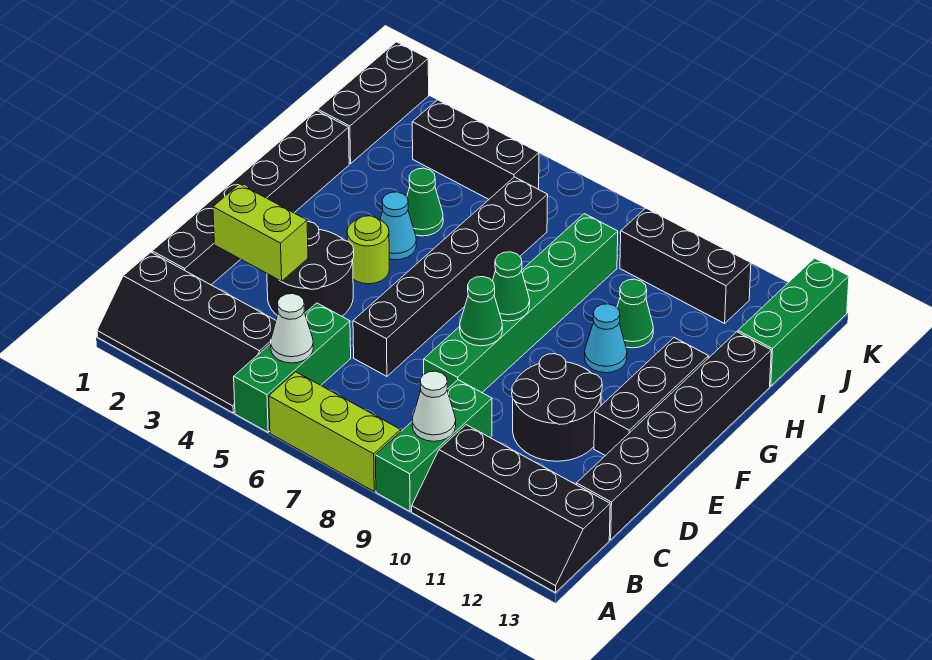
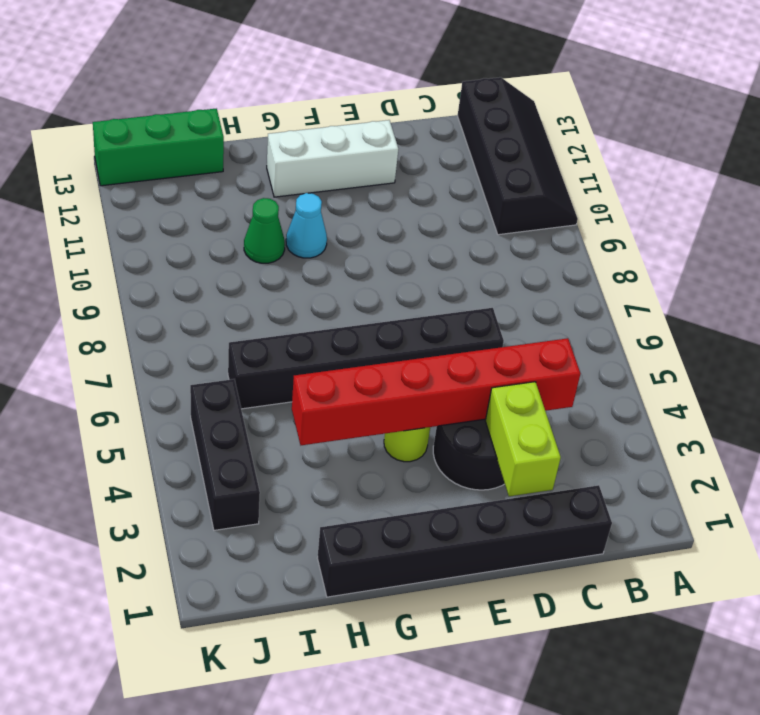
red brick C4:H4 level 2 -> none
white brick E12:G12 level 1 -> black brick E12:G12 level 1
none -> black slope A1:B4 level 1 top B
none -> green brick A5:C5 level 1
none -> lime brick A6:A8 level 1

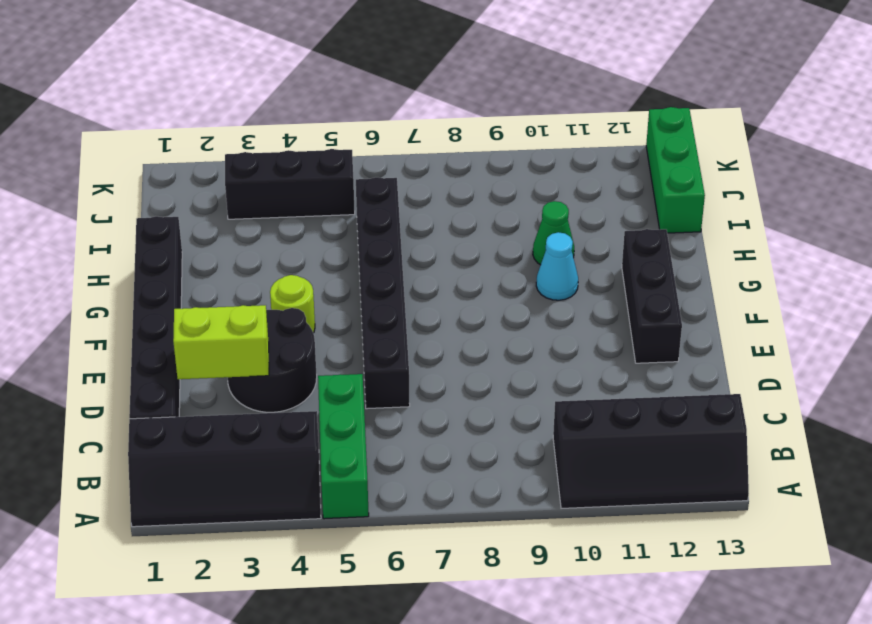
none -> lime brick A6:A8 level 1
none -> green brick A9:C9 level 1
none -> black brick C13:H13 level 1

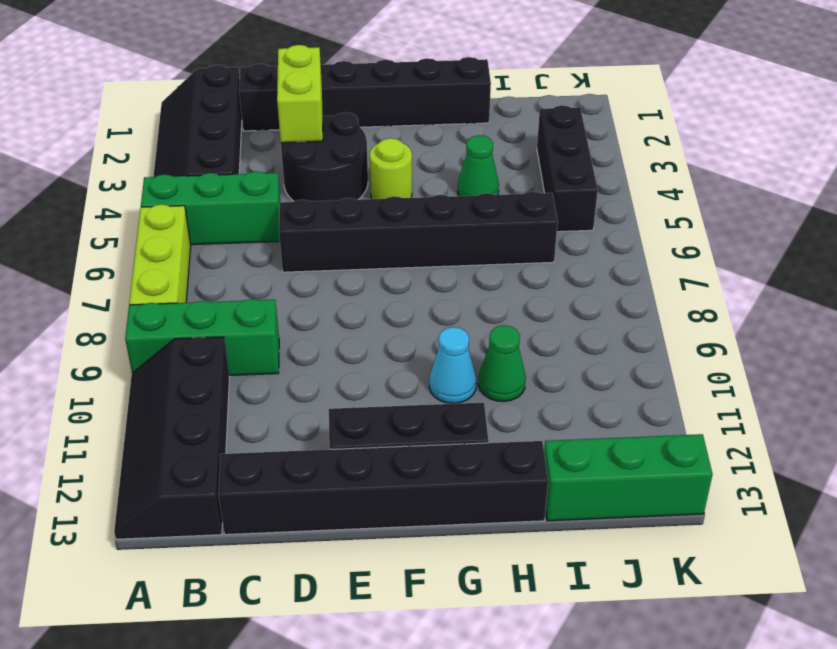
none -> green brick D8:I8 level 1
none -> black round brick D10:E11 level 1
none -> cyan cone G4 level 1

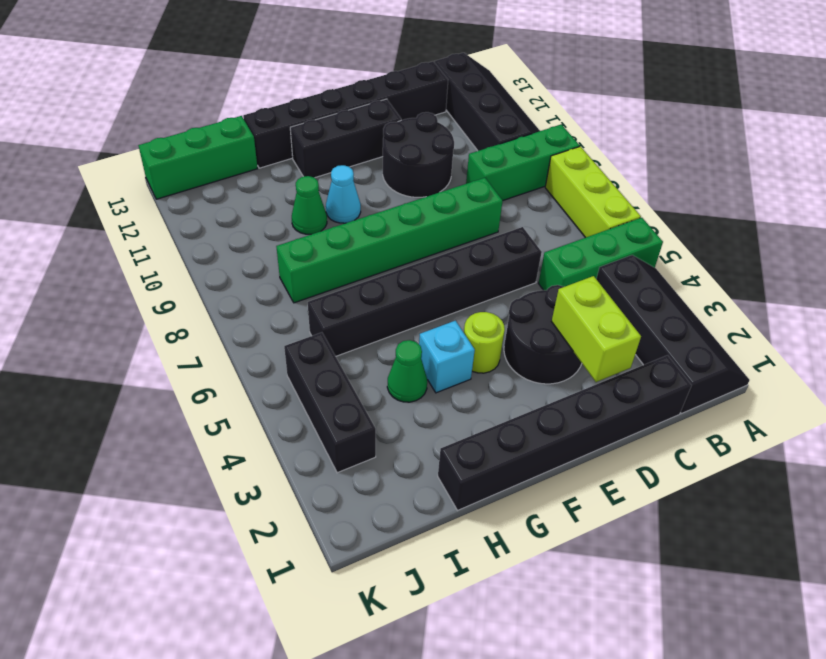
cyan brick G4 level 1 -> cyan cone G4 level 1
none -> black brick I1:K1 level 1
none -> black brick J9:J11 level 1
none -> white cone B5 level 2

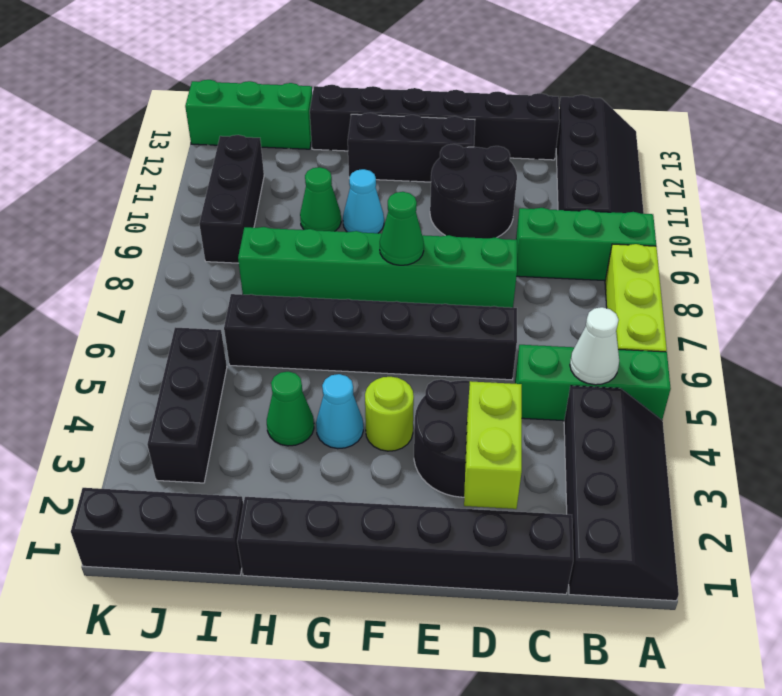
none -> white cone B9 level 2
none -> green cone E8 level 2

